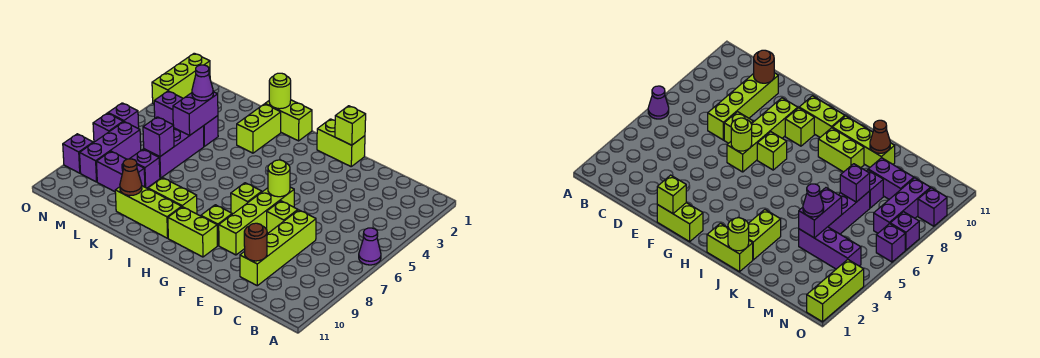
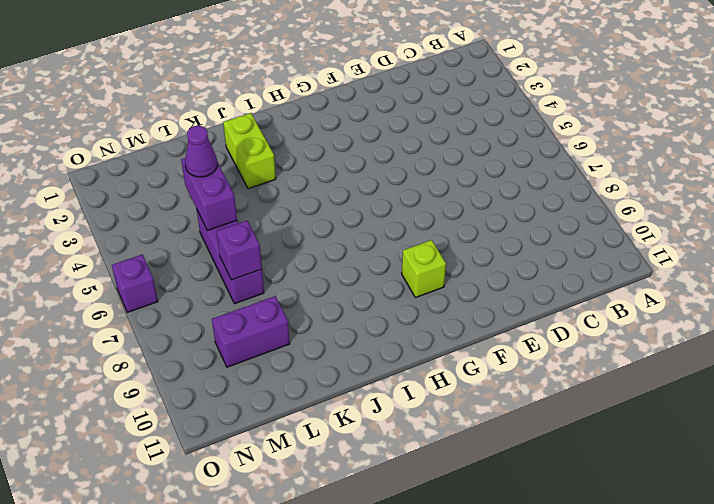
none -> purple cone A6 level 1
none -> lime brick D7:D10 level 1
none -> lime brick E7 level 1

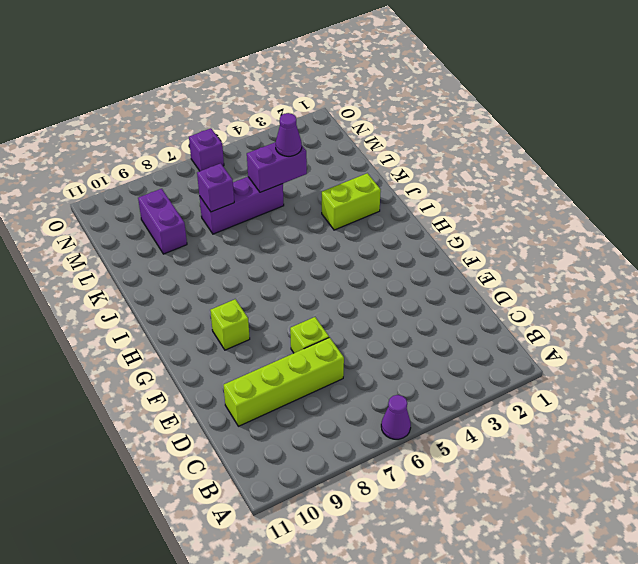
none -> lime brick F1:G1 level 1
none -> lime brick F6:F9 level 1
none -> lime brick G7 level 1

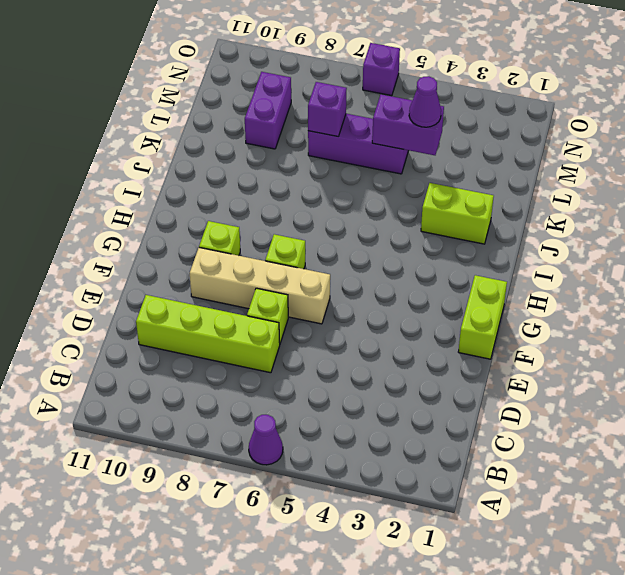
tan brick F6:F9 level 1 -> lime brick F6:F9 level 1
none -> lime brick G10:H10 level 1
none -> lime brick I1:J1 level 1
none -> lime brick I9:J9 level 1

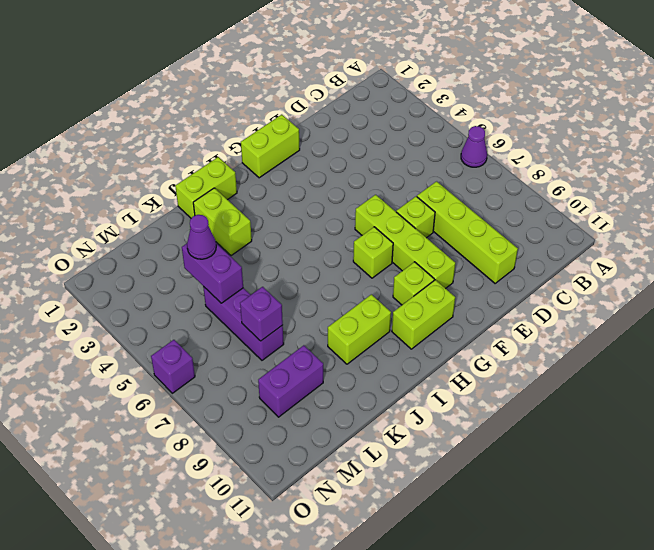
none -> lime brick I10:K10 level 1
none -> purple brick L4:N4 level 1
none -> purple brick L8 level 1

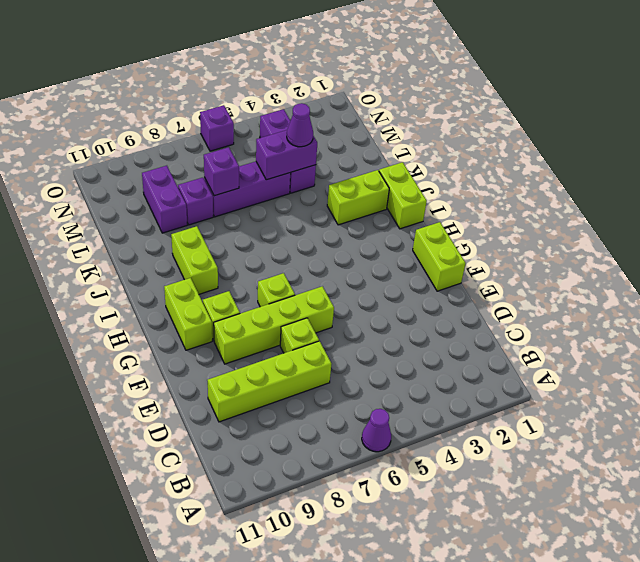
none -> lime brick I10:K10 level 1
none -> purple brick N7:N9 level 1
none -> lime brick O1:O3 level 1

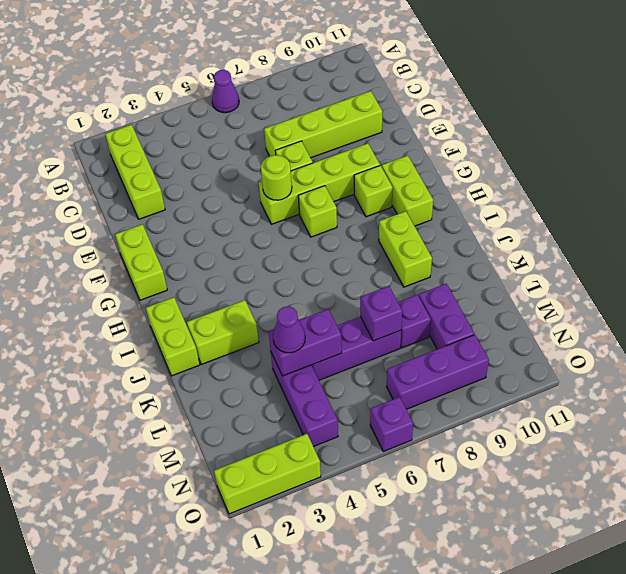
lime brick B2:D2 level 1 -> lime brick I10:K10 level 1
none -> purple brick O7 level 1
none -> purple brick O9 level 1
none -> brown round brick D10 level 2

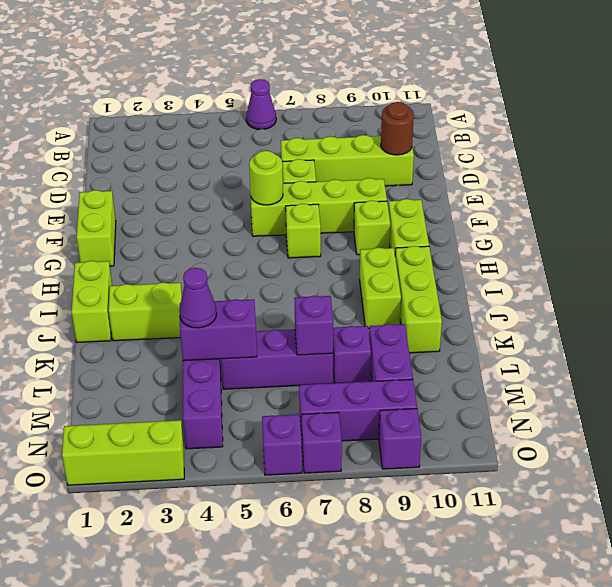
none -> lime brick F1 level 2
none -> lime round brick J1 level 2
none -> brown cone K10 level 2

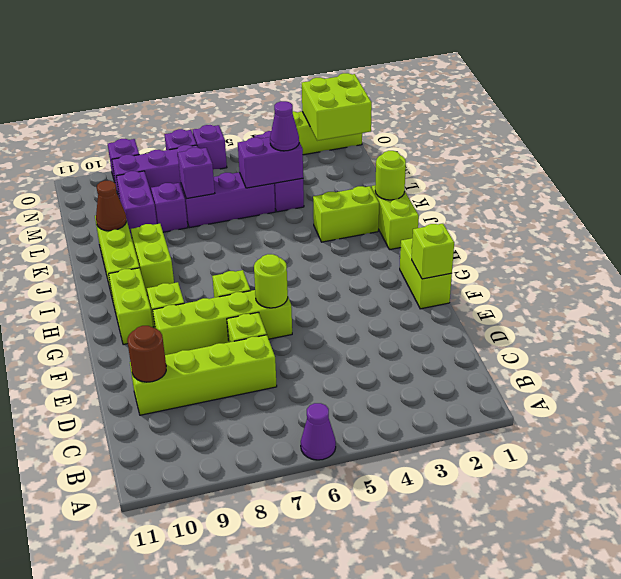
lime brick N1:O2 level 2 -> none

